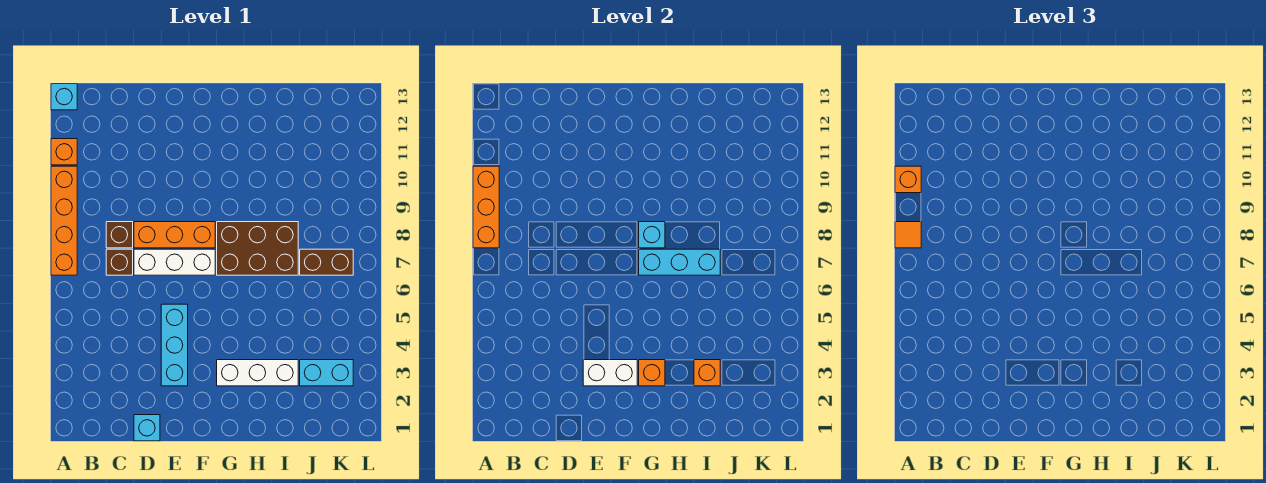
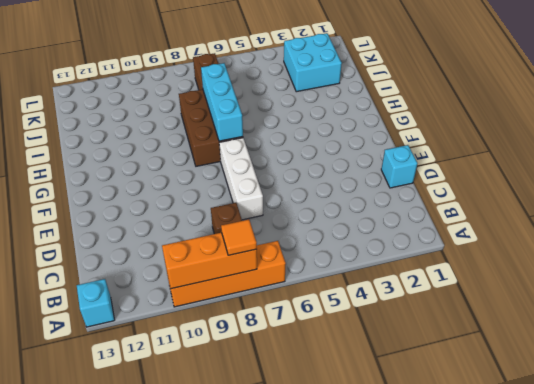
cyan brick J2:K3 level 1 -> cyan brick J3:K3 level 1
none -> orange brick A11 level 1
none -> brown brick C7 level 1
none -> orange brick D8:F8 level 1

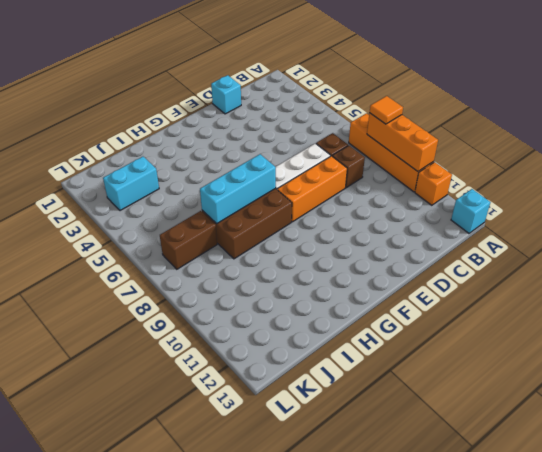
none -> cyan brick E3:E5 level 1
none -> white brick G3:I3 level 1
none -> white brick E3:F3 level 2

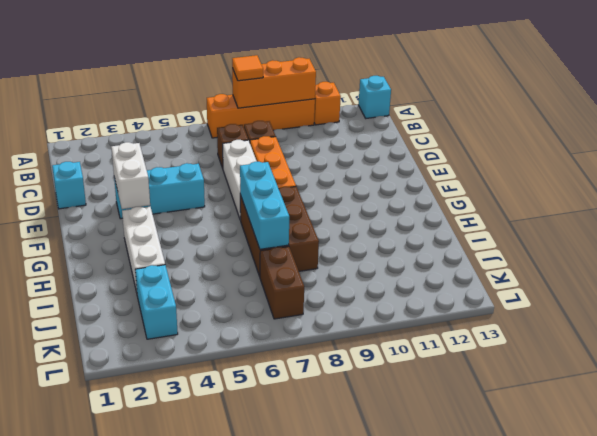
none -> orange brick G3 level 2
none -> cyan brick G8 level 2
none -> orange brick I3 level 2

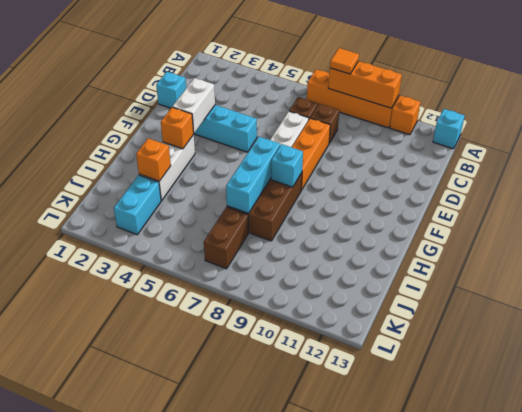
none -> orange brick A10 level 3

